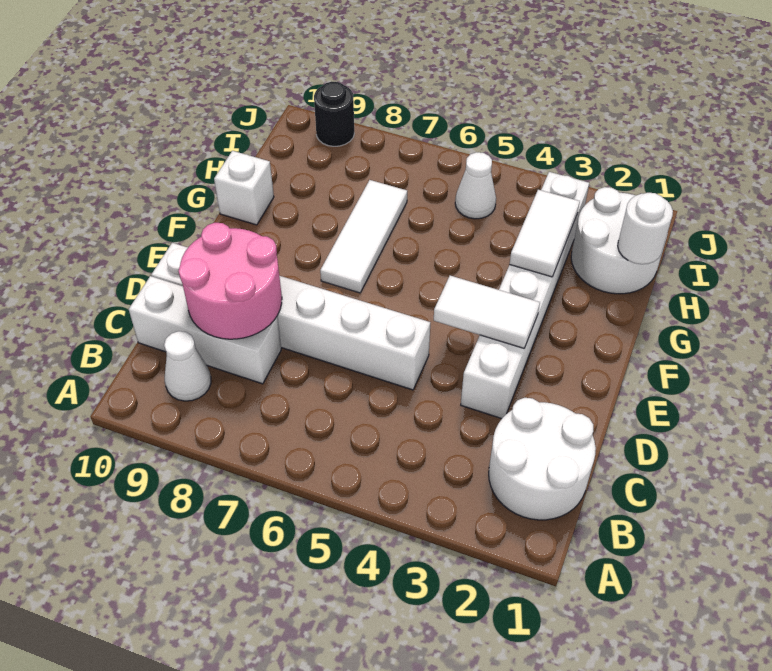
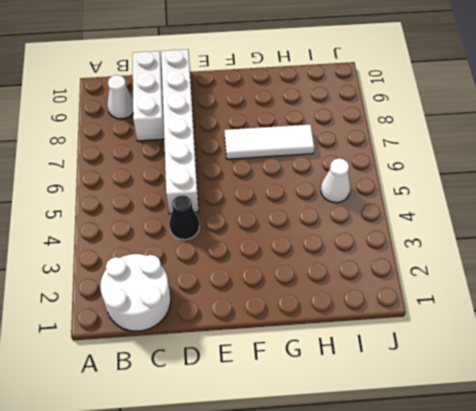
black cone D4 level 1 -> none
none -> white brick D3:I3 level 1
none -> white brick G10 level 1
none -> white round brick H1:I2 level 1

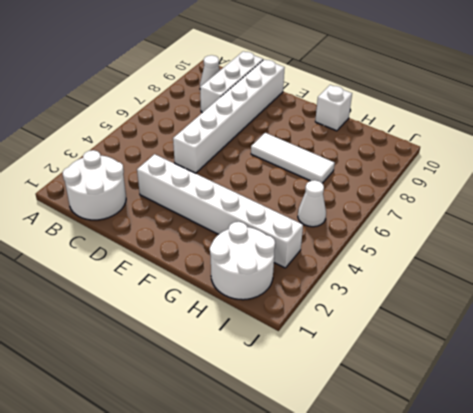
none -> black round brick J9 level 1
none -> pink round brick C8:D9 level 2
none -> white tile E3:E4 level 2

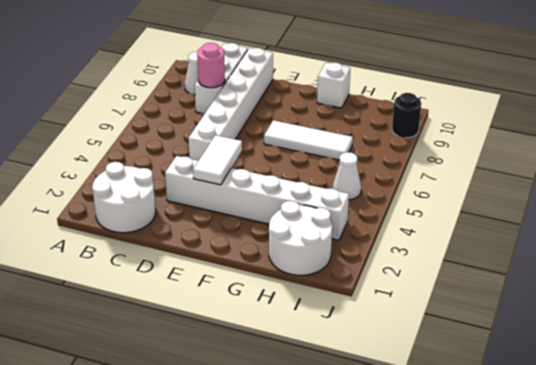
pink round brick C8 level 2 -> pink round brick C8:D9 level 2
none -> white tile G3:H3 level 2
none -> white round brick H1 level 2

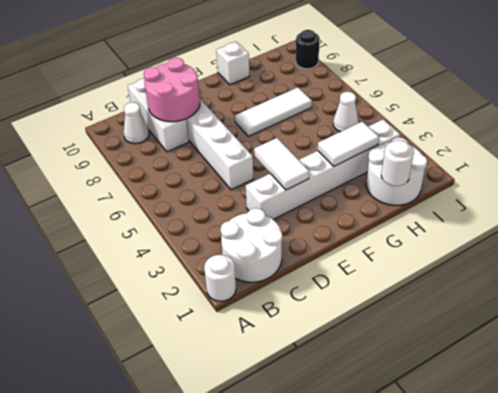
white round brick A1 level 1 -> none

